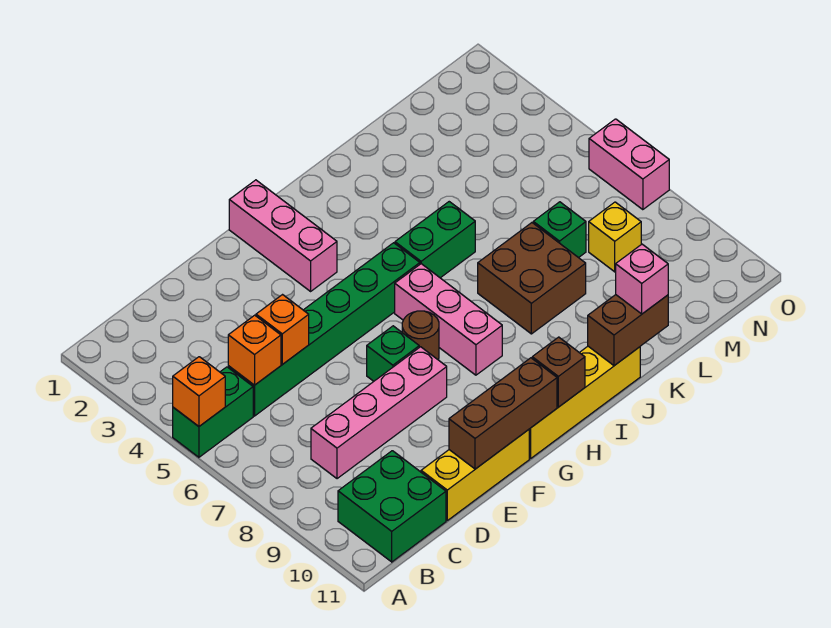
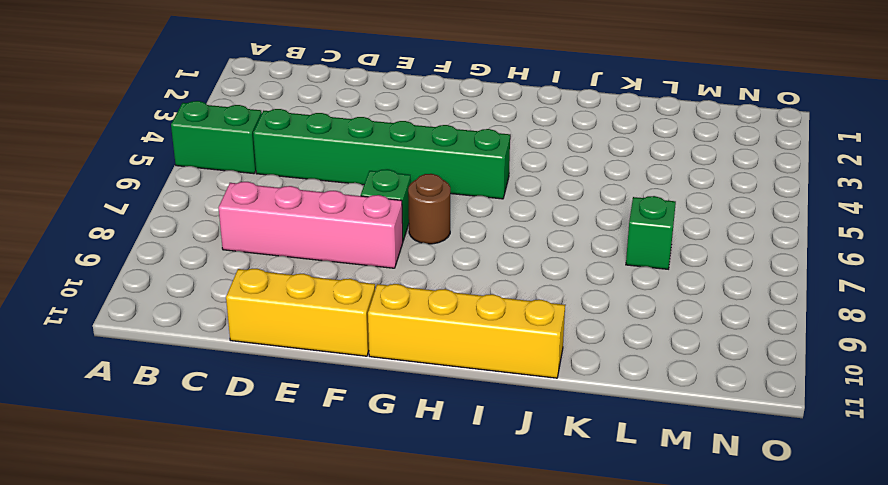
none -> green brick B10:C11 level 1
none -> pink brick G1:G3 level 1
none -> pink brick H6:H8 level 1

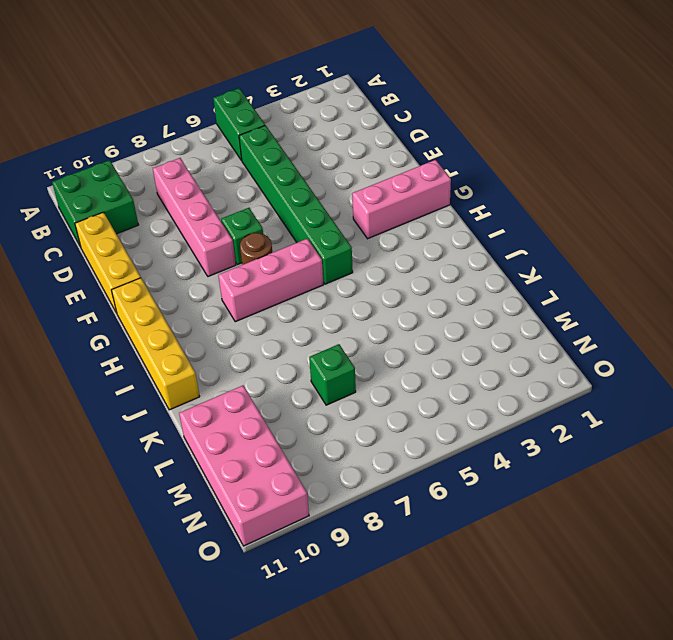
pink brick L10:O11 level 1 -> none
none -> green brick I5:J5 level 1
none -> brown brick J7:K8 level 1
none -> yellow brick M8 level 1

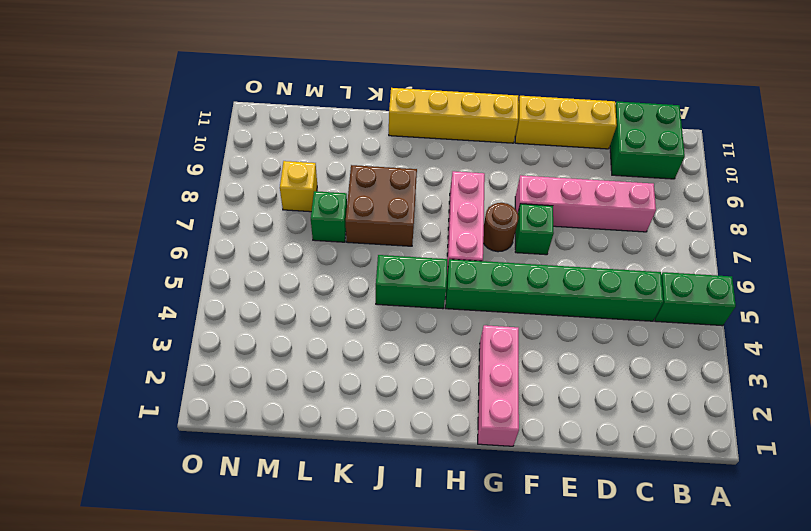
none -> pink brick O6:O7 level 1
none -> orange brick A5 level 2
none -> orange brick C5 level 2

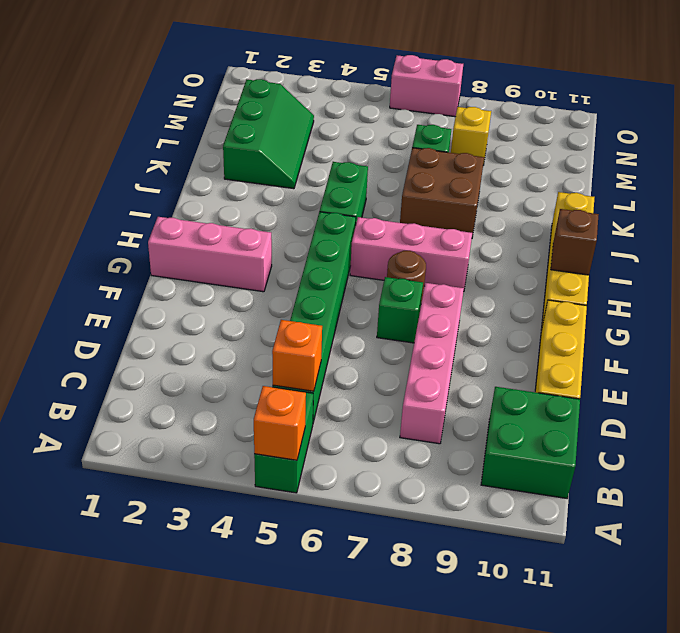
green slope K2:M3 level 1 top 2 -> none
none -> orange brick D5 level 2
none -> brown brick E11:G11 level 2
none -> brown brick J11:K11 level 2

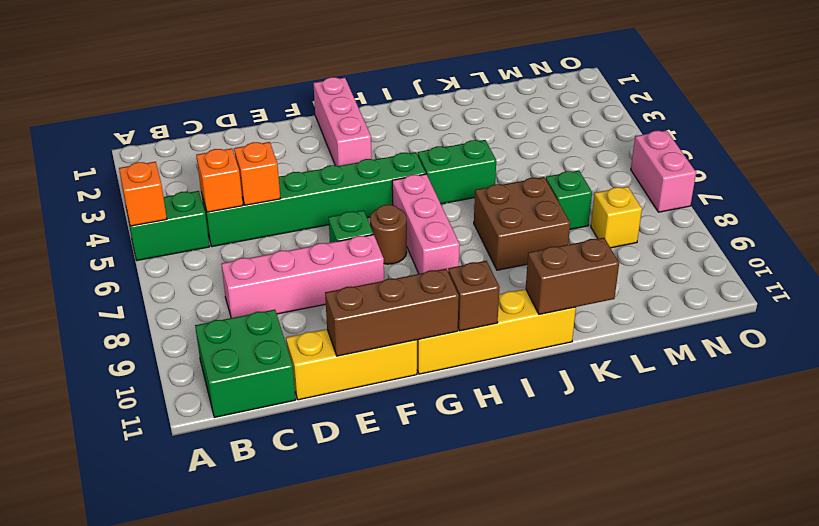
none -> pink brick K11 level 3

